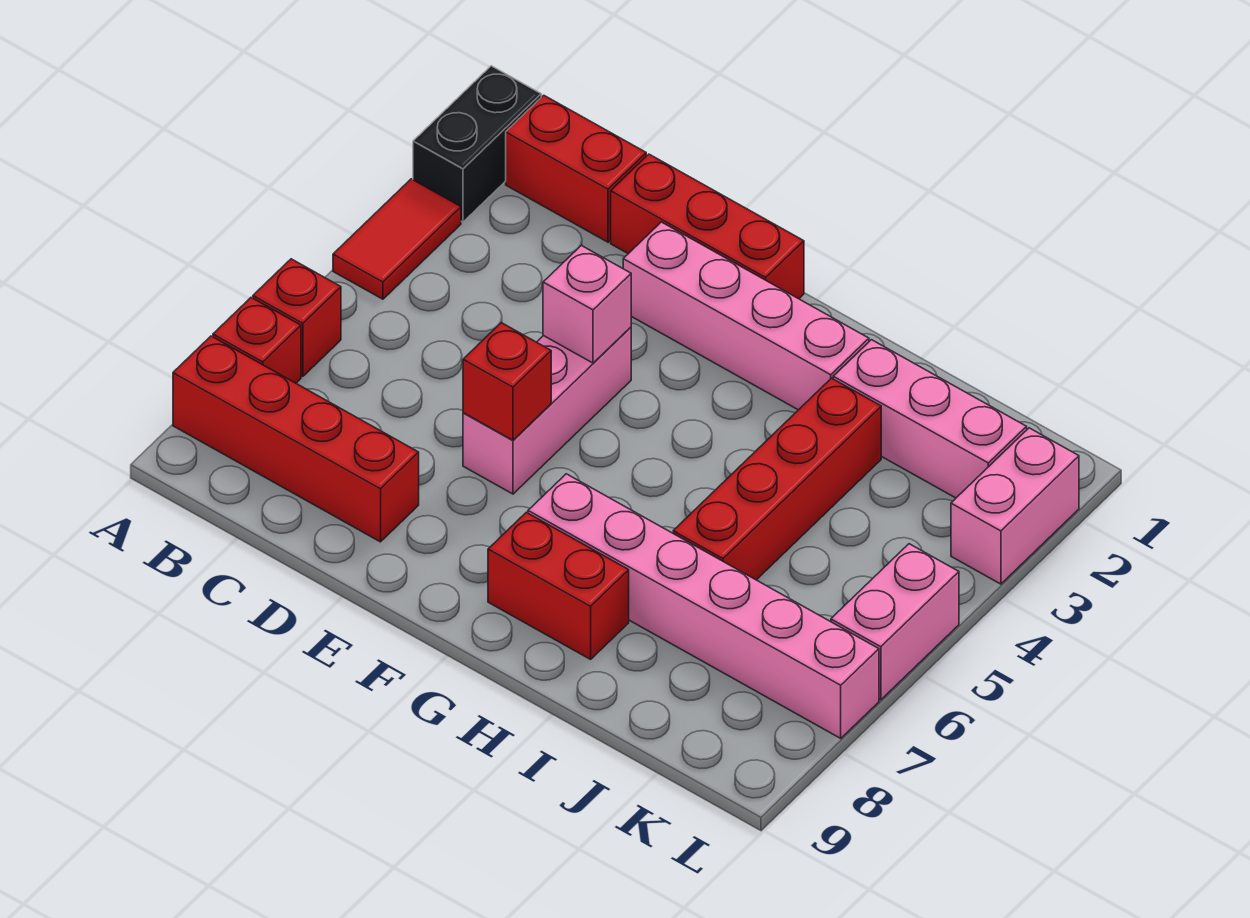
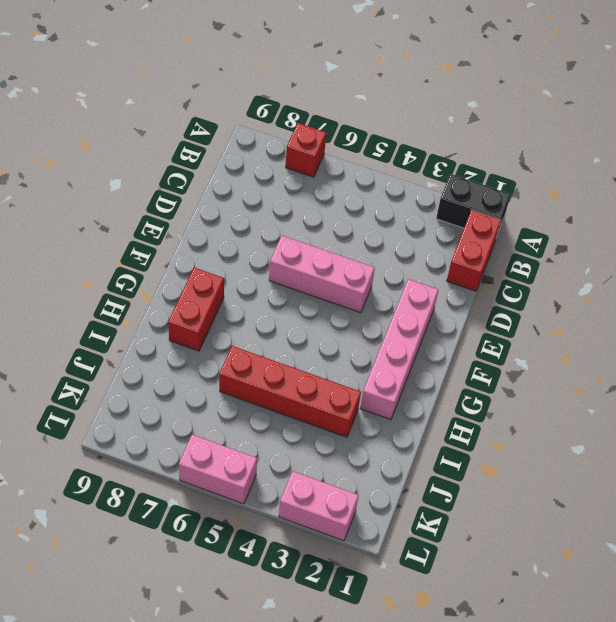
none -> red tile A3:A4 level 1
none -> red brick A6 level 1
none -> red brick A8:D8 level 1

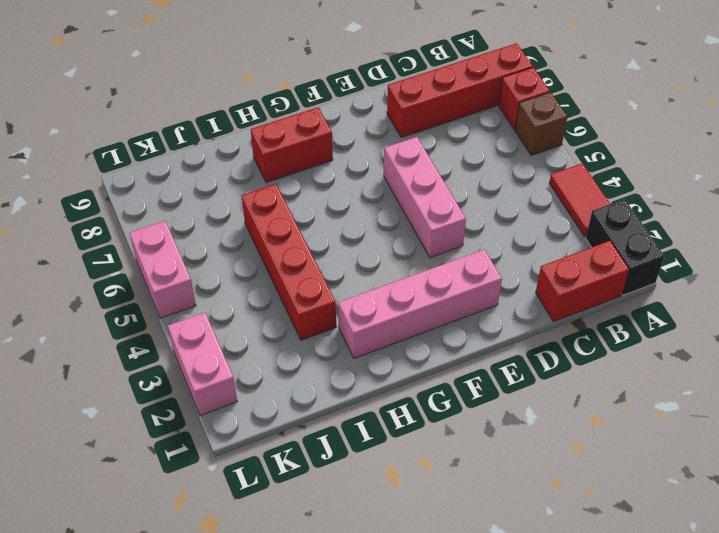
brown brick A6 level 1 -> red brick A6 level 1
none -> red brick D1:F1 level 1
none -> pink brick G7:L7 level 1
none -> pink brick I2:K2 level 1

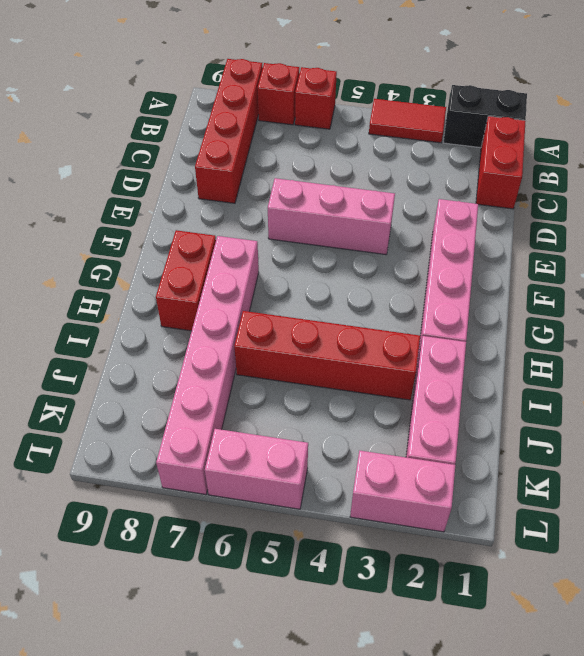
none -> red brick D1:F1 level 1
none -> pink brick E4 level 2
none -> red brick E6 level 2

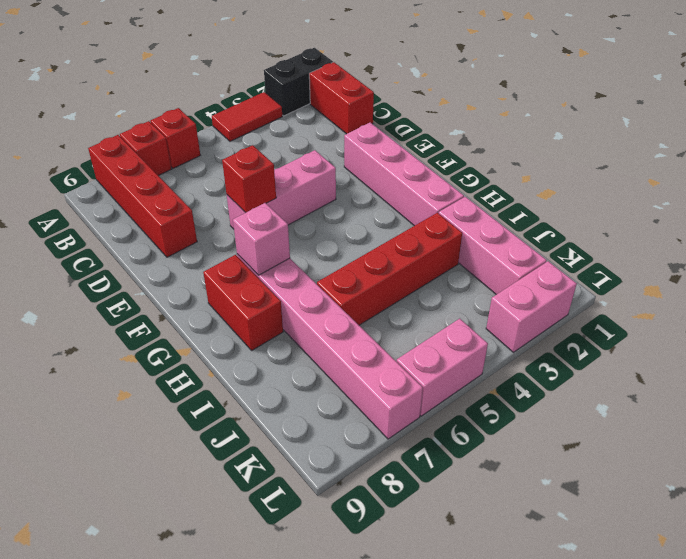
pink brick G7 level 2 -> pink brick E4 level 2
none -> red brick D1:F1 level 1

